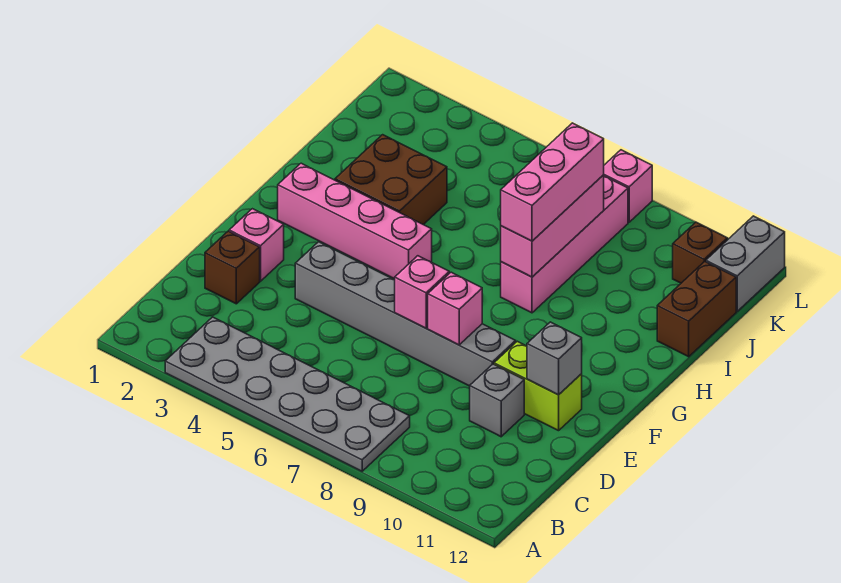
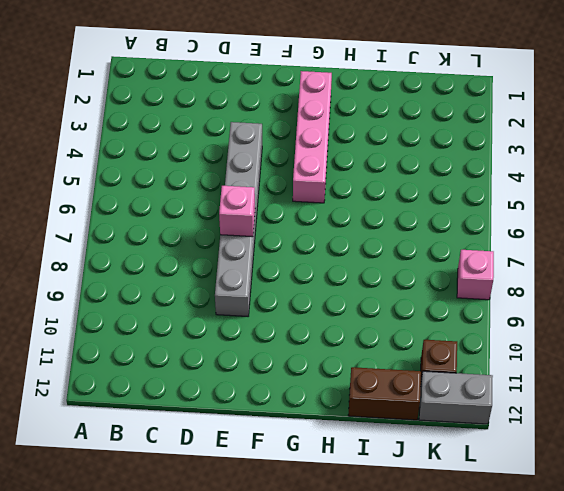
none -> grey plate A3:B8 level 1
none -> brown brick D2 level 1
none -> grey brick D10 level 1

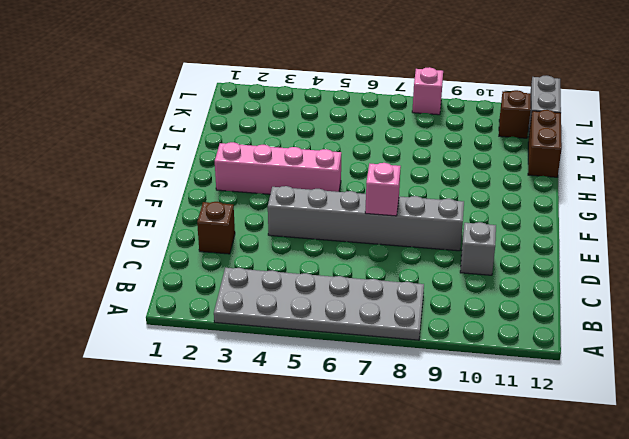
none -> pink brick E2 level 1
none -> lime brick E10:E11 level 1
none -> brown brick H3:I4 level 1

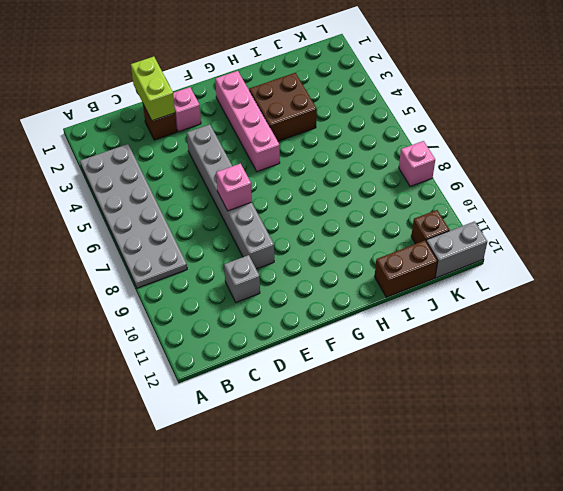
lime brick D1:D2 level 2 -> lime brick E10:E11 level 1
none -> pink brick H8:K8 level 1
none -> pink brick E8 level 2
none -> grey brick E11 level 2

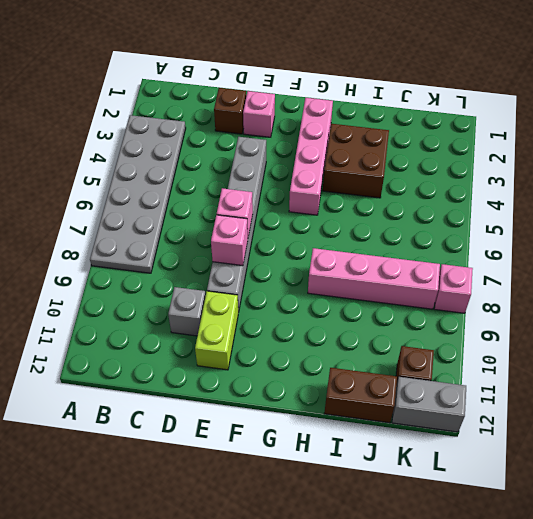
none -> grey brick E11 level 2
none -> pink brick H8:J8 level 2
none -> pink brick H8:J8 level 3

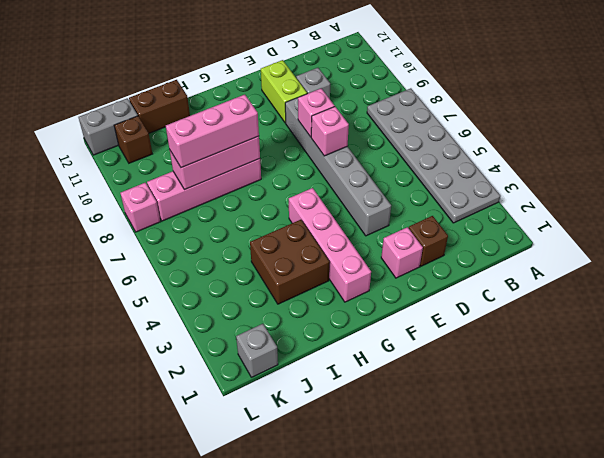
grey brick K1 level 1 -> grey brick E11 level 2

